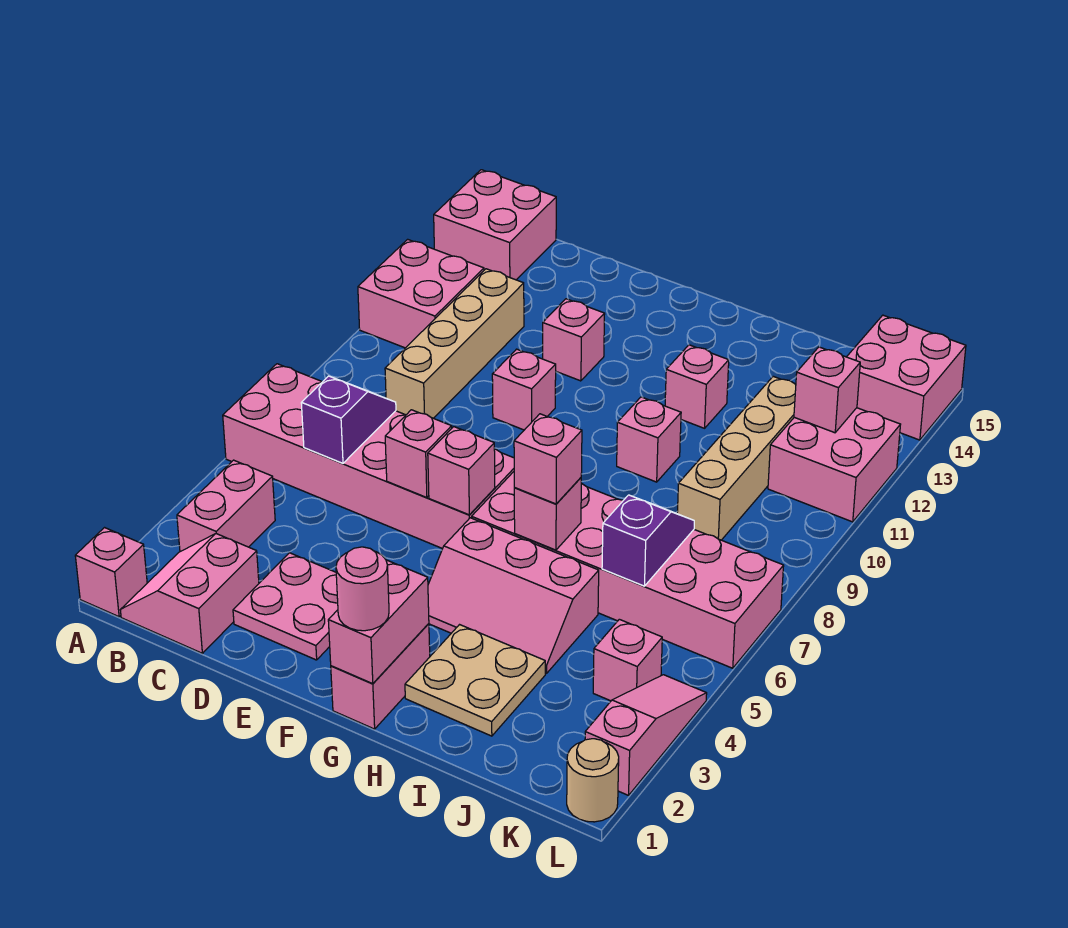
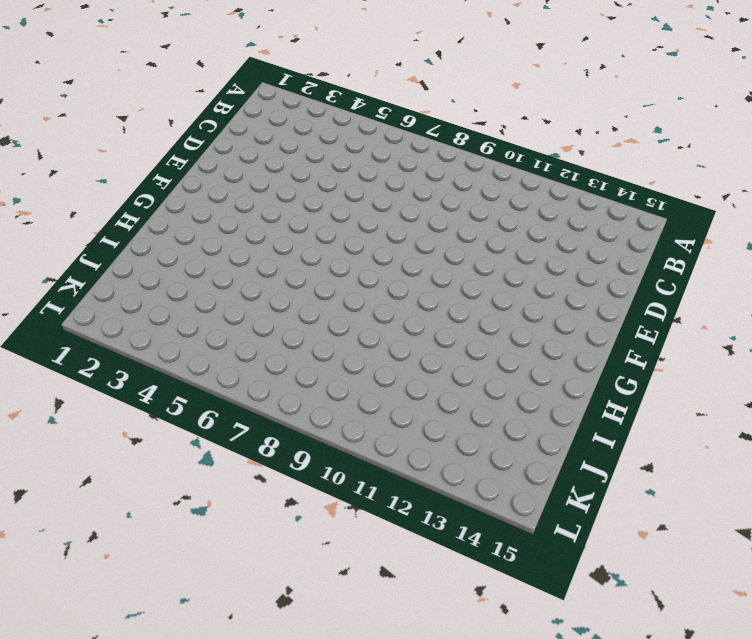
none -> pink brick A1 level 1
none -> pink brick A6:F7 level 1
none -> pink brick A11:B12 level 1
none -> pink brick A14:B15 level 1

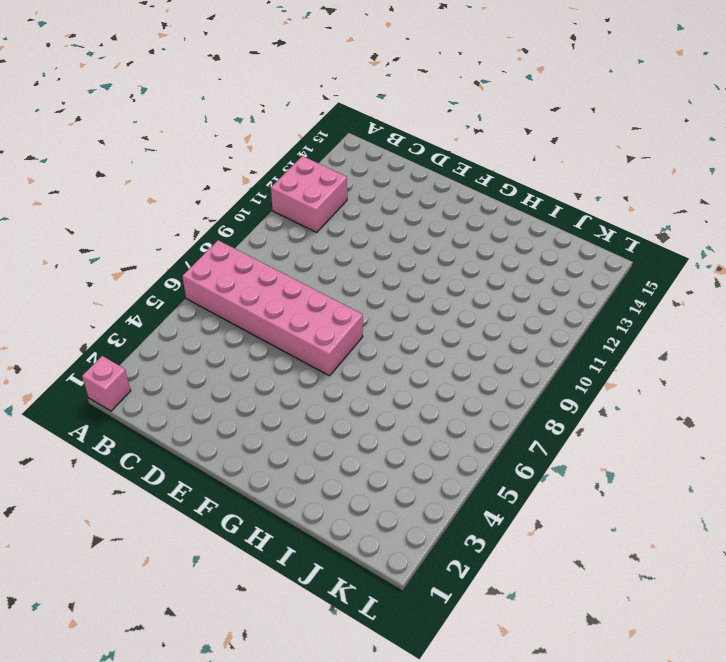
none -> pink brick A14:B15 level 1
none -> pink slope B1:C2 level 1 top C
none -> pink brick B3:B4 level 1
none -> tan brick C9:C12 level 1

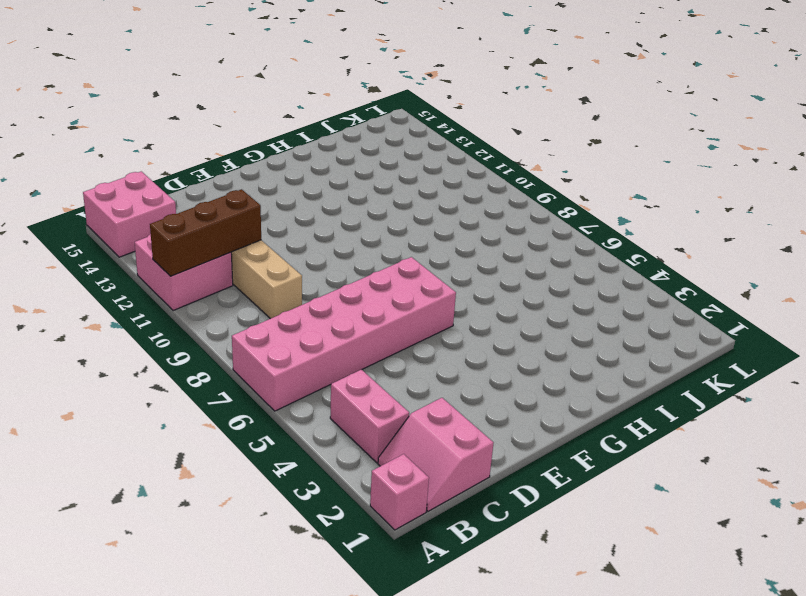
brown brick A11:C11 level 2 -> none
none -> pink plate D2:E3 level 1
none -> pink brick E10 level 1
none -> pink brick E12 level 1
none -> pink brick G1:G2 level 1

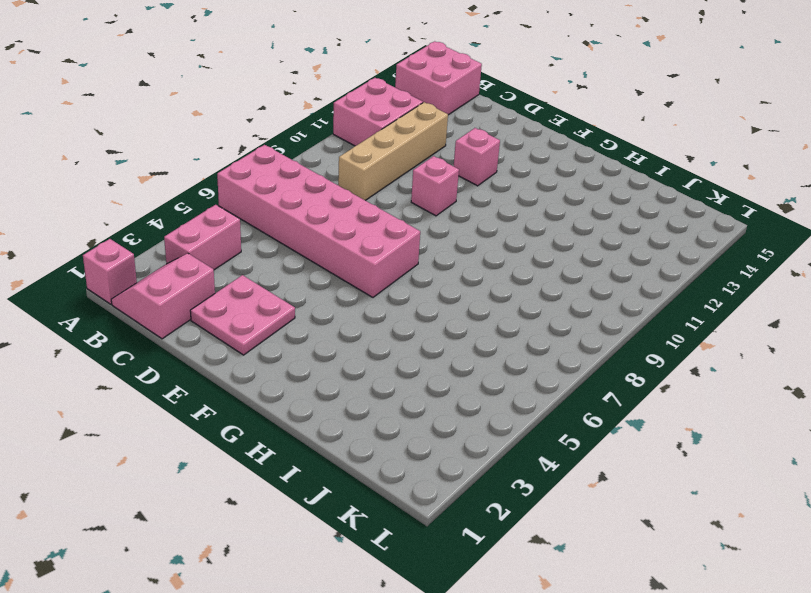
none -> pink brick G1:G2 level 1
none -> pink slope G4:I5 level 1 top 5
none -> pink brick G6:L7 level 1
none -> tan plate H2:I3 level 1

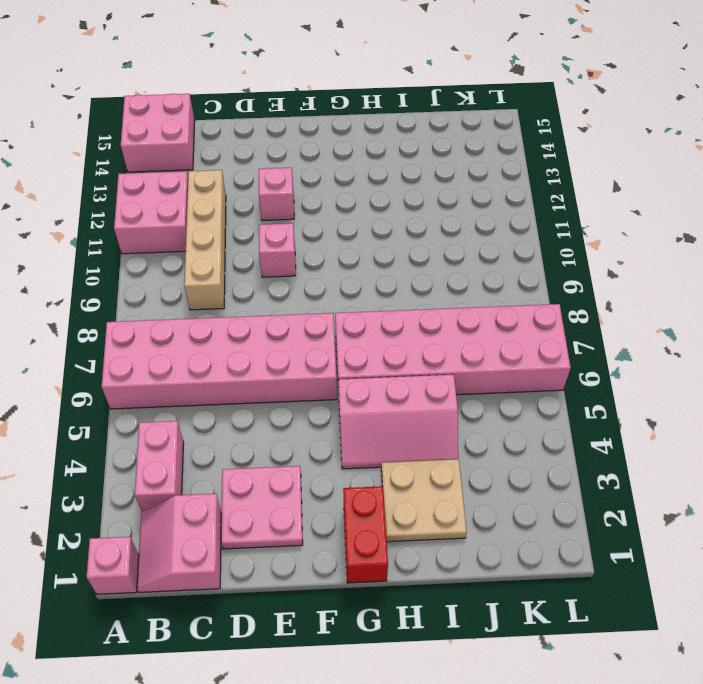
red brick G1:G2 level 1 -> pink brick G1:G2 level 1
none -> pink brick H10 level 1
none -> pink brick H12 level 1
none -> tan brick J9:J12 level 1
none -> pink brick K4 level 1

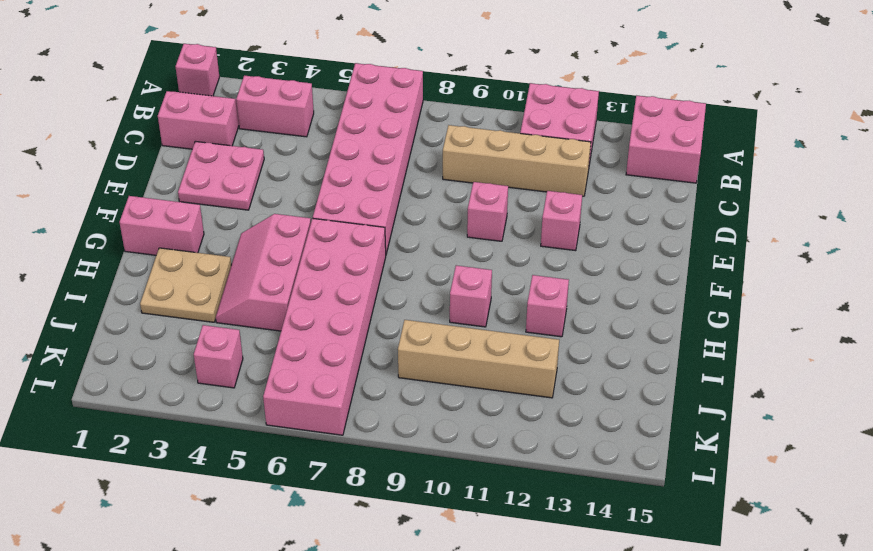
none -> pink brick K11:L12 level 1
none -> pink brick K14:L15 level 1
none -> tan round brick L1 level 1
none -> pink slope L2:L4 level 1 top 2

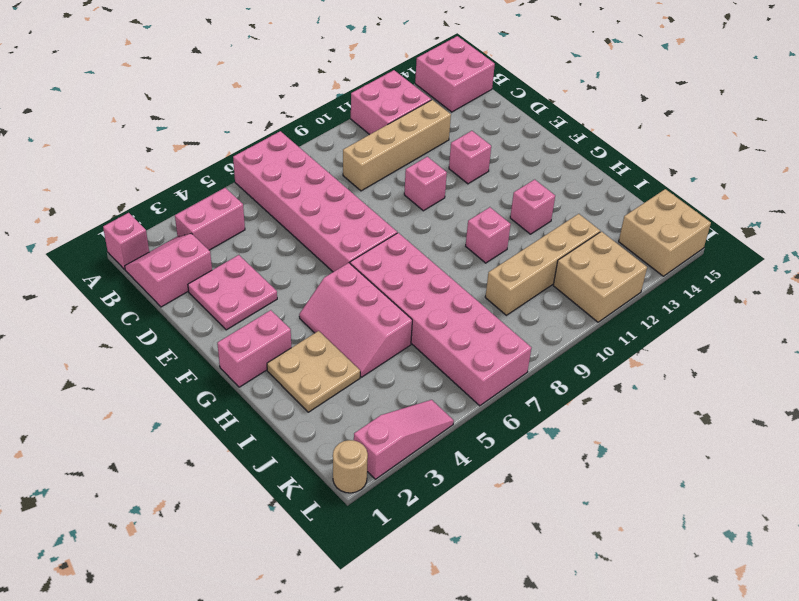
tan brick K11:L12 level 1 -> pink brick K11:L12 level 1
tan brick K14:L15 level 1 -> pink brick K14:L15 level 1
none -> pink brick K4 level 1
none -> purple slope C6:C7 level 2 top 6
none -> pink brick E6 level 2
none -> pink brick F6 level 2

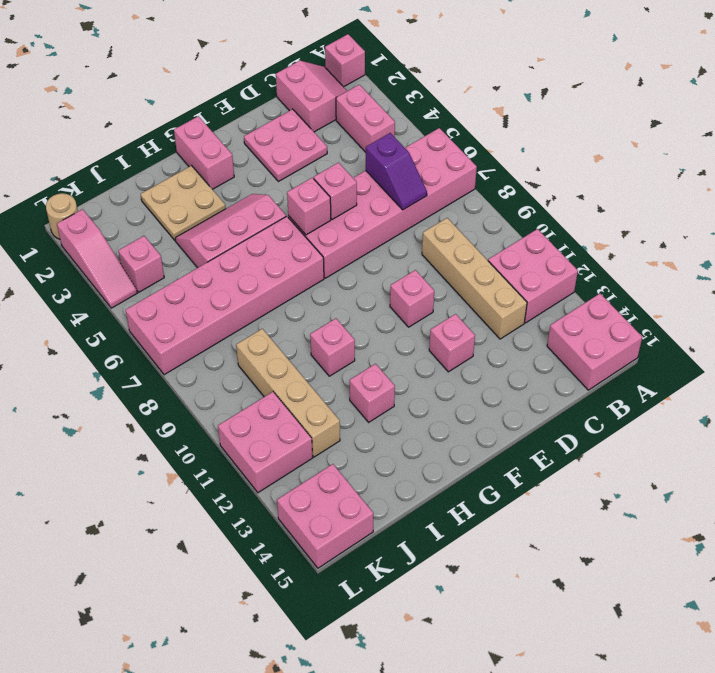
none -> pink brick G1:G2 level 2
none -> pink brick H6 level 2
none -> purple slope J6:J7 level 2 top 6
none -> pink brick K12 level 2

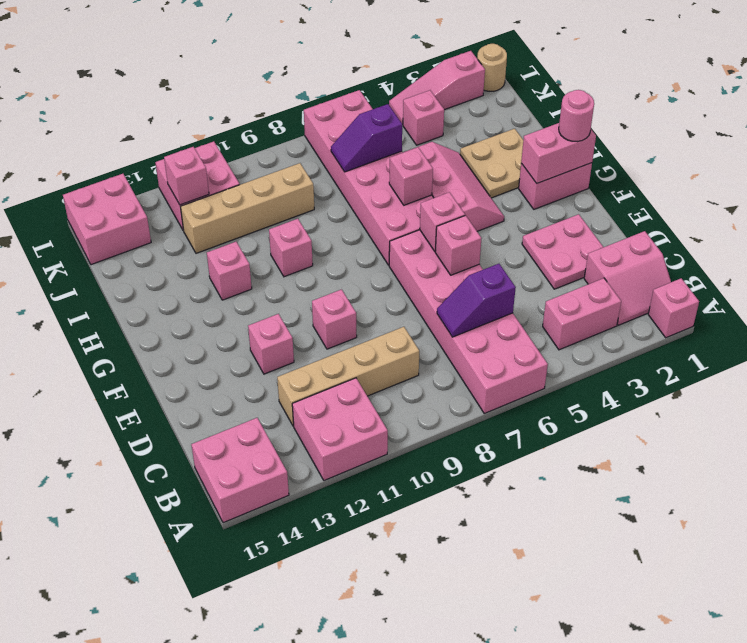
none -> pink brick H6 level 3

